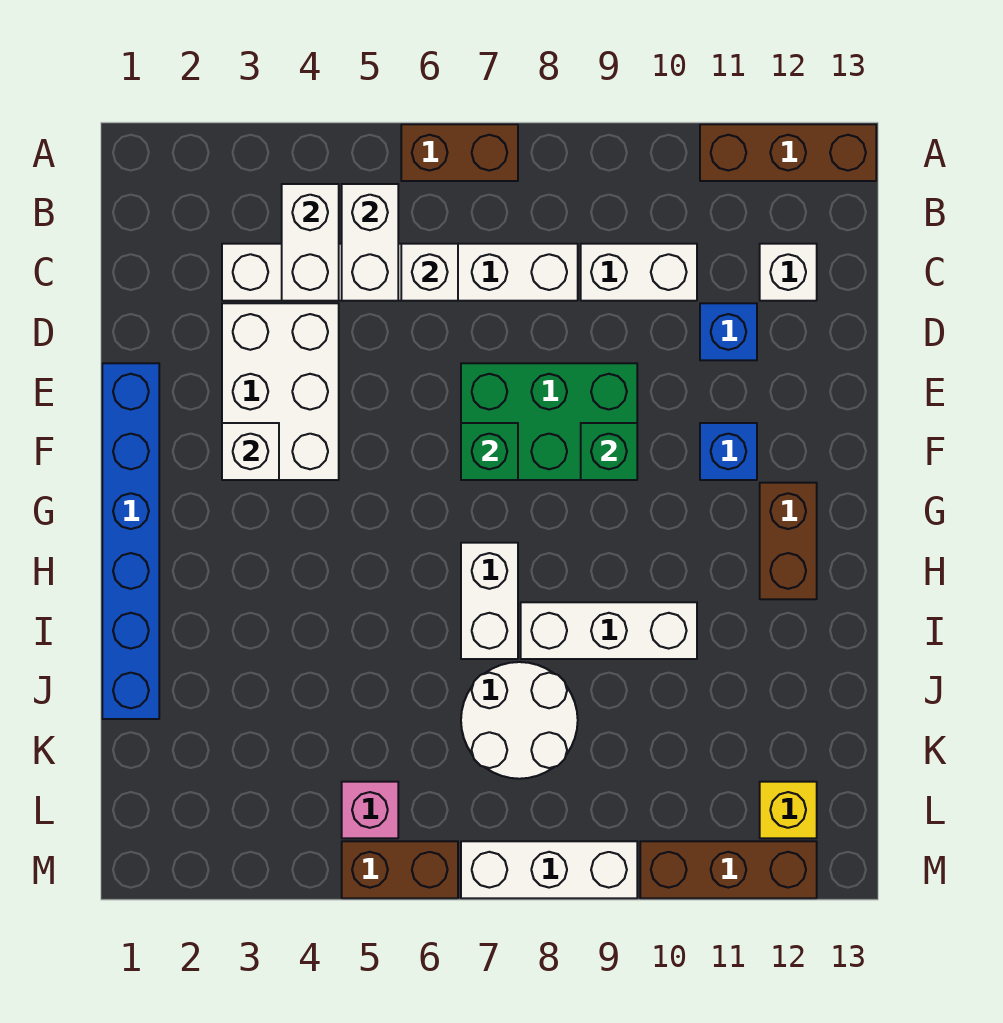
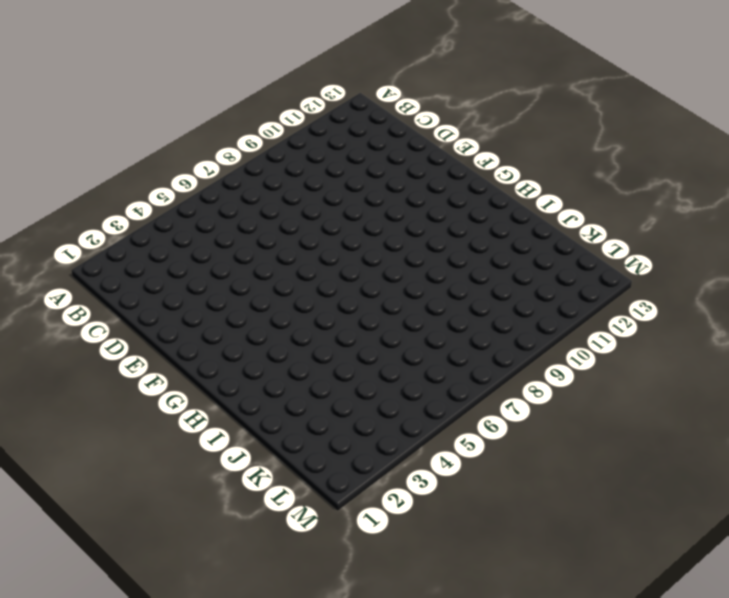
none -> brown brick A6:A7 level 1
none -> brown brick A11:A13 level 1
none -> white brick C3:C8 level 1

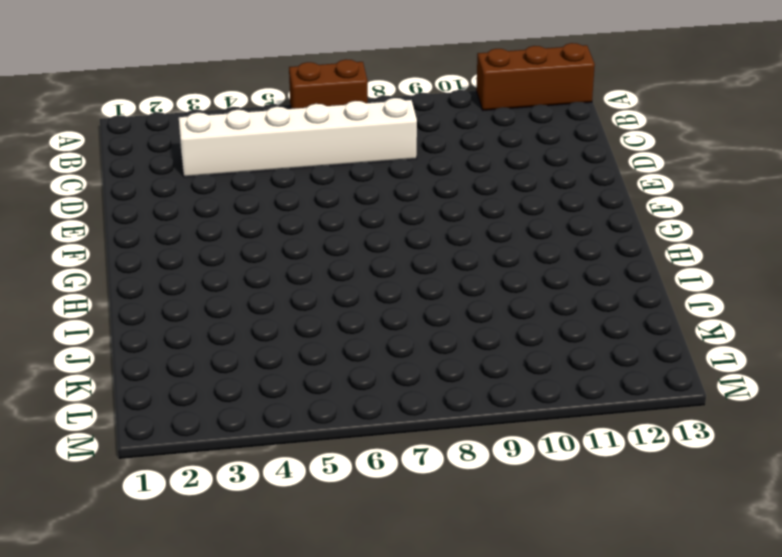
none -> white brick C9:C10 level 1
none -> white brick C12 level 1
none -> white brick D3:F4 level 1

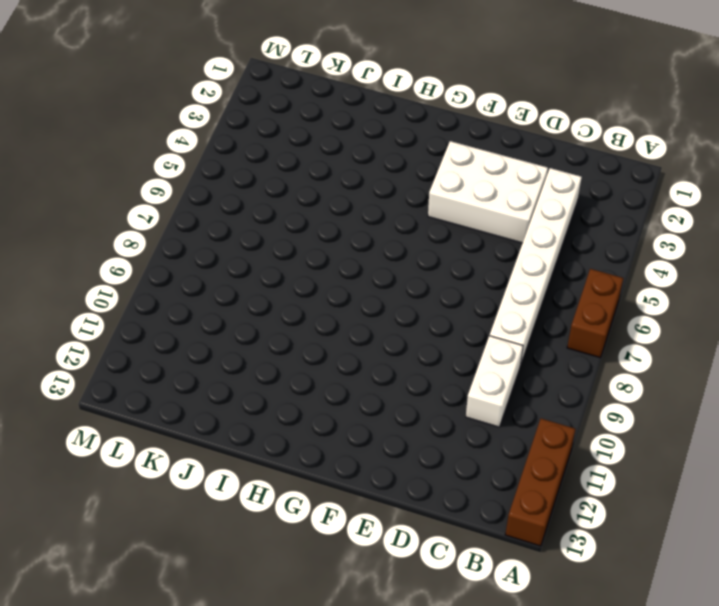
none -> white brick C12 level 1
none -> blue brick D11 level 1
none -> blue brick E1:J1 level 1

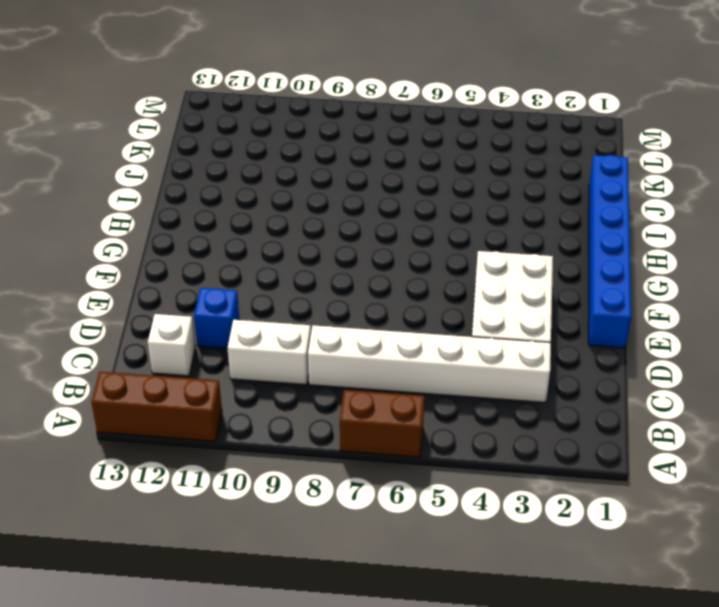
none -> green brick E7:F9 level 1
none -> blue brick F11 level 1
none -> brown brick G12:H12 level 1

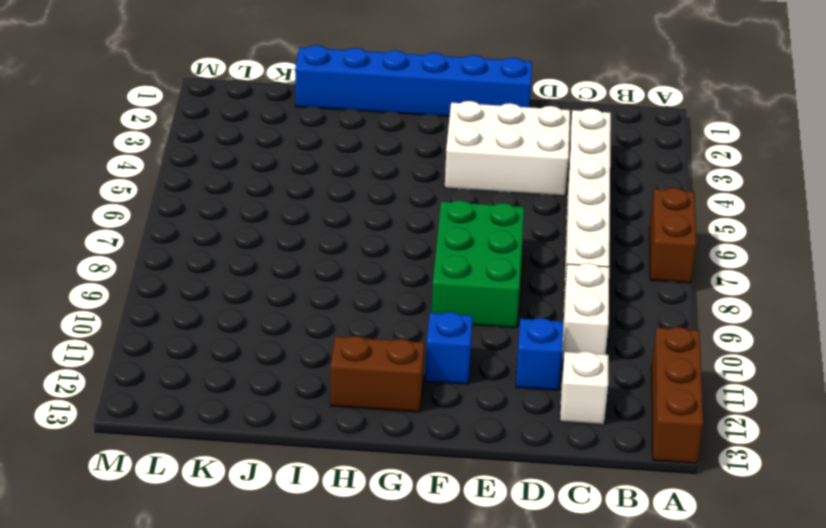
none -> white brick H7:I7 level 1
none -> white brick I8:I10 level 1
none -> white round brick J7:K8 level 1

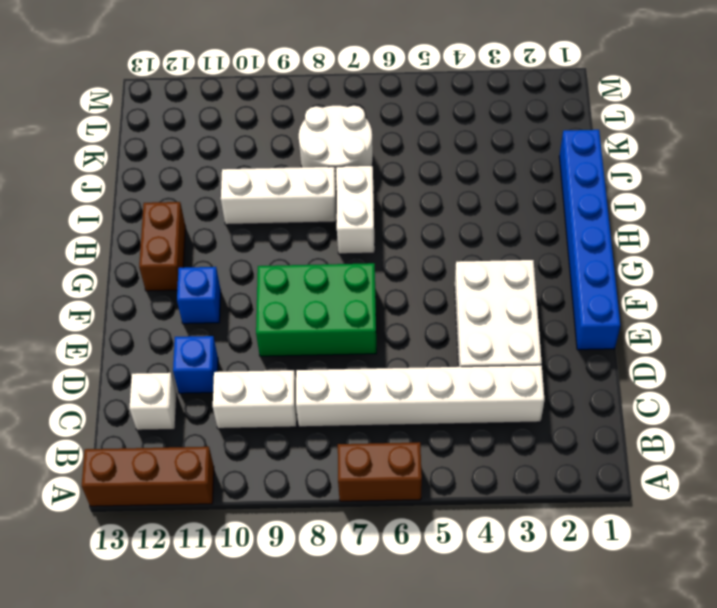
none -> pink brick L5 level 1
none -> yellow brick L12 level 1
none -> brown brick M5:M6 level 1

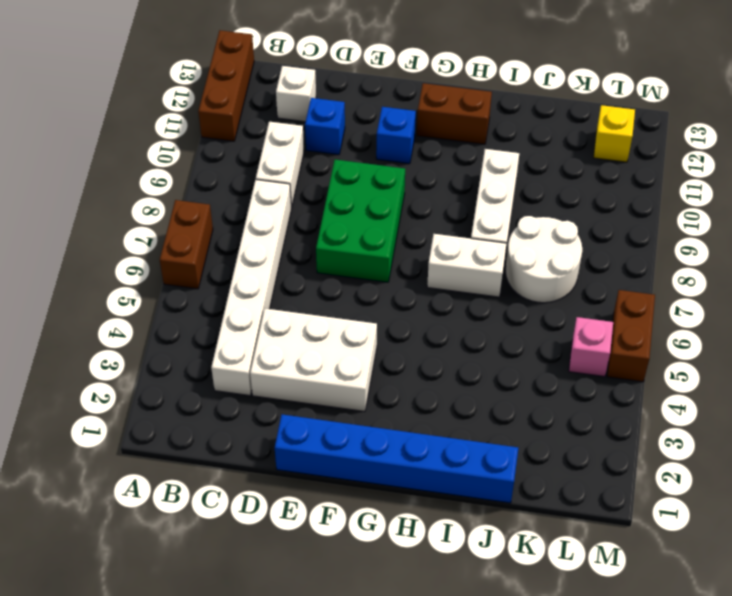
none -> white brick M7:M9 level 1
none -> brown brick M10:M12 level 1
none -> white brick B4:C4 level 2

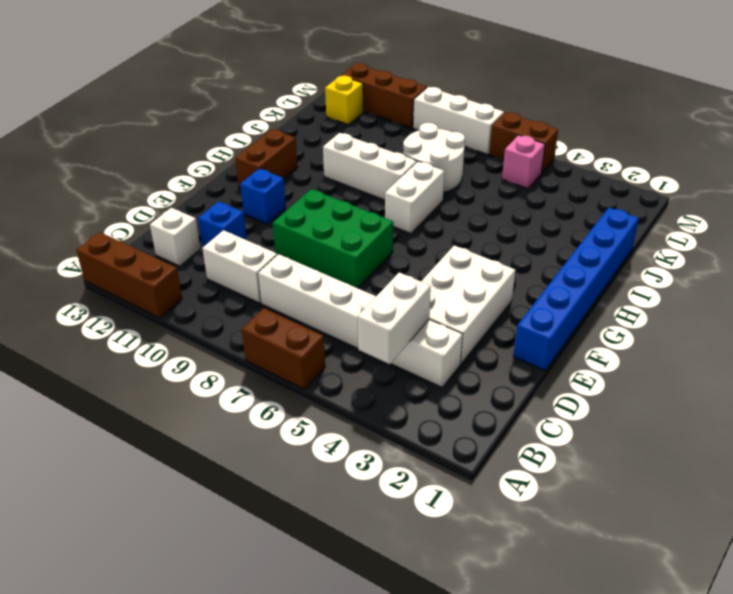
none -> white brick B5:C5 level 2
none -> white brick C6 level 2
none -> white brick F3 level 2

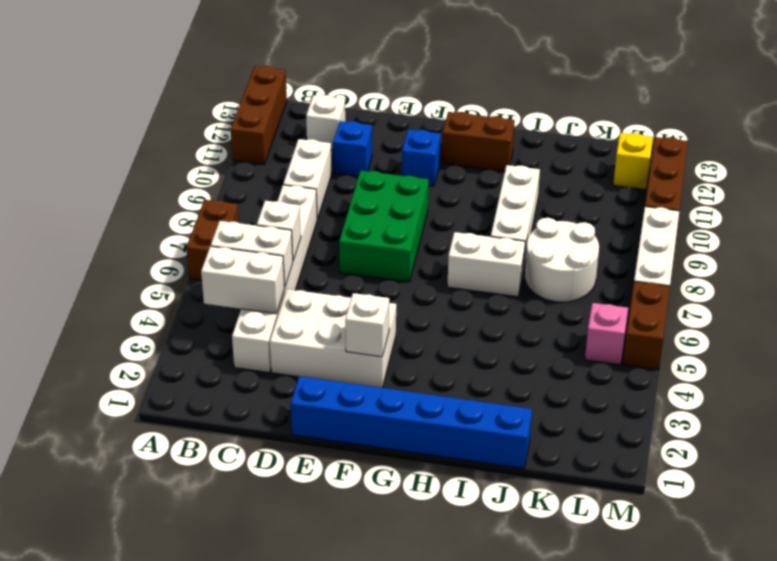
none -> green brick F7 level 2
none -> green brick F9 level 2

